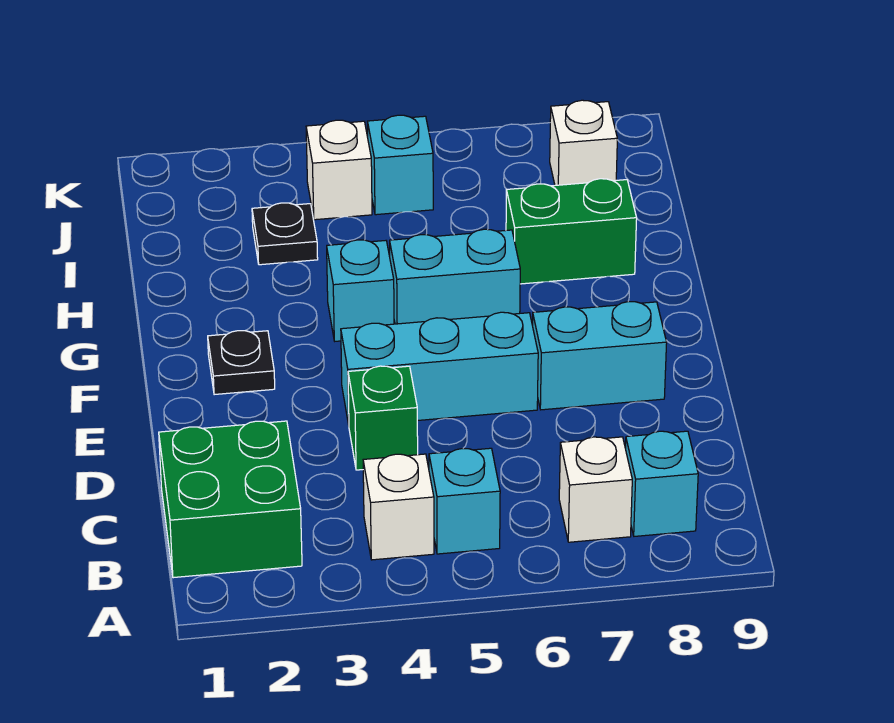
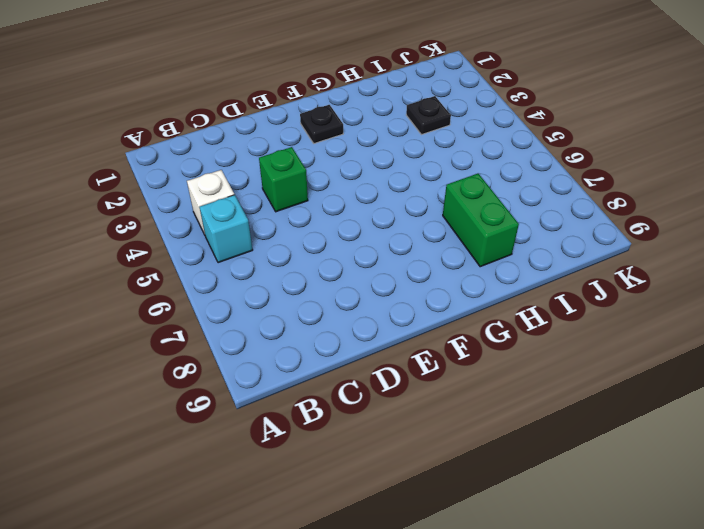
none -> green brick B1:C2 level 1
none -> white brick B7 level 1
none -> cyan brick B8 level 1

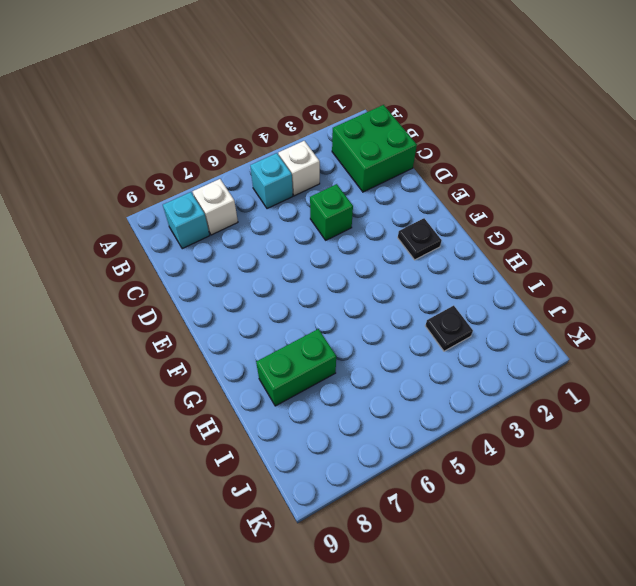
none -> cyan brick E4:E6 level 1
none -> cyan brick E7:E8 level 1
none -> cyan brick G4 level 1

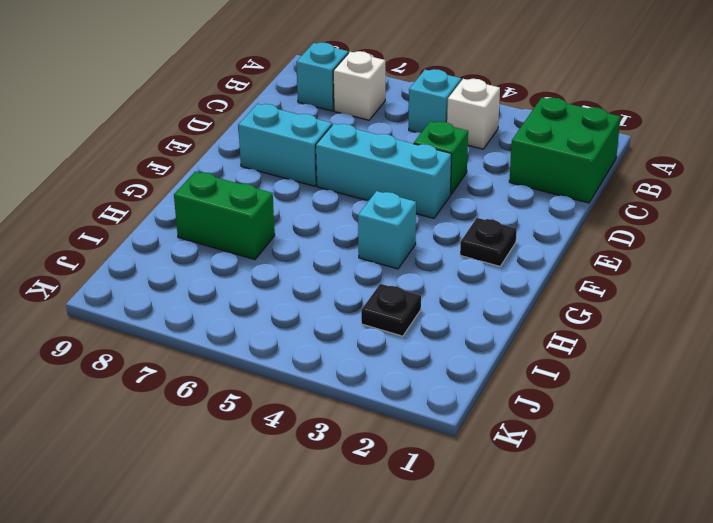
none -> cyan brick G5:G6 level 1
none -> white brick J4 level 1
none -> cyan brick J5 level 1

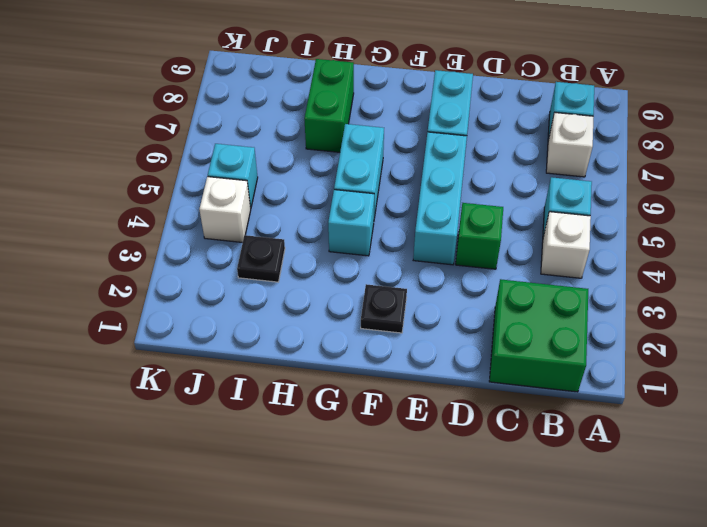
none -> white brick J8 level 1

